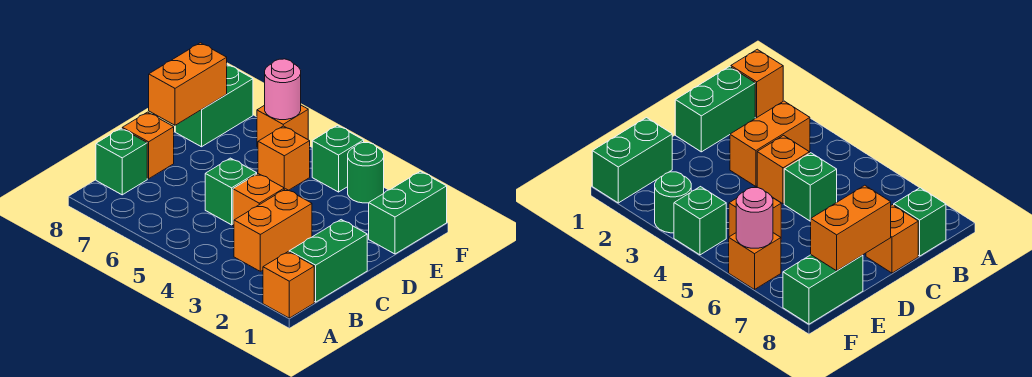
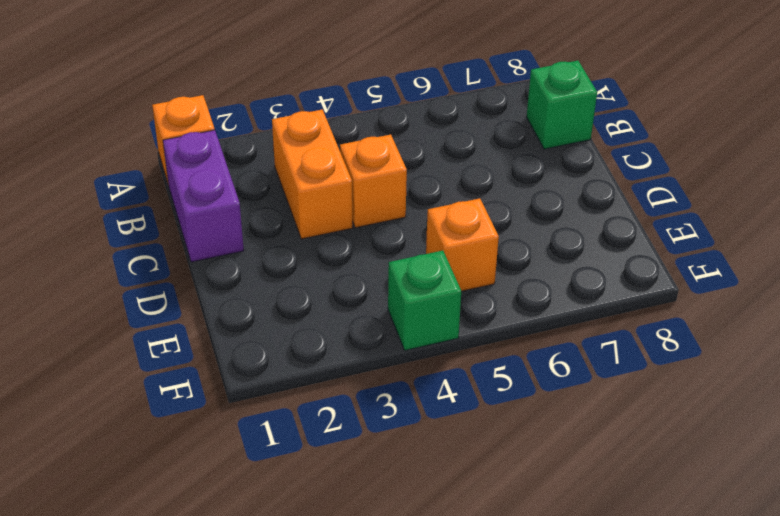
purple brick B1:C1 level 1 -> green brick B1:C1 level 1
none -> green brick C5 level 1
none -> orange brick C8 level 1
none -> green brick E1:F1 level 1

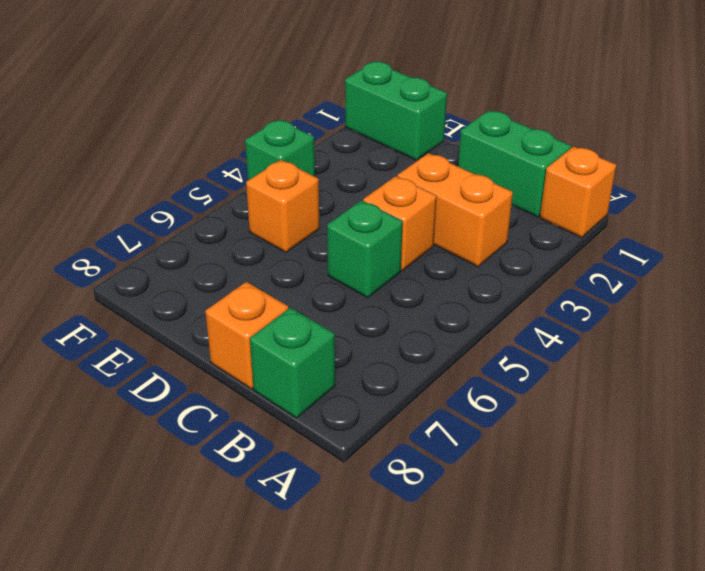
none -> green brick E8:F8 level 1
none -> green round brick F3 level 1
none -> orange brick F6 level 1

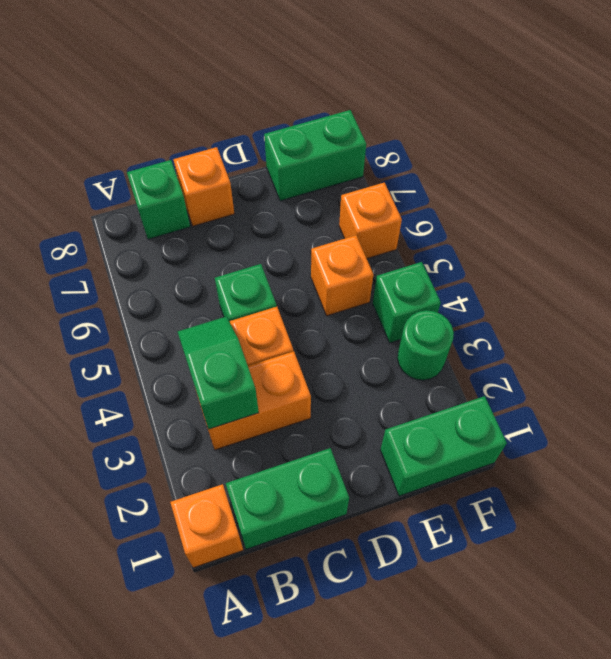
green slope B3:B4 level 2 top 3 -> none
none -> orange brick D8:E8 level 2
none -> pink round brick F6 level 2

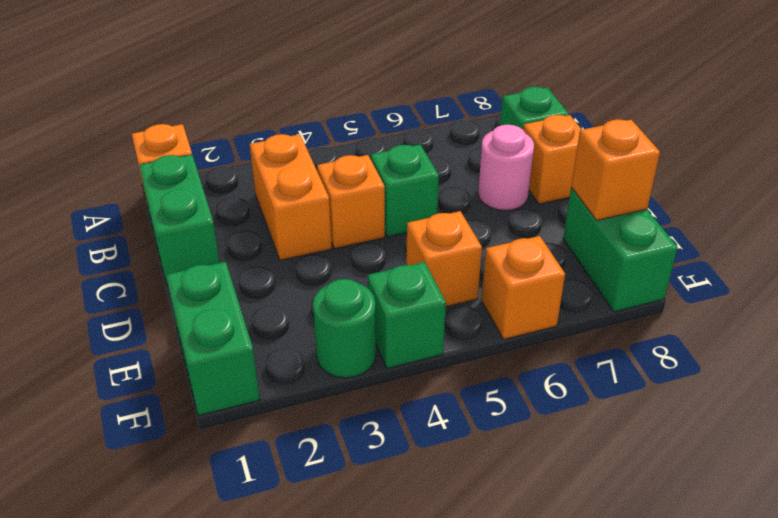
pink round brick C7 level 1 -> pink round brick F6 level 2
orange brick E8 level 2 -> orange brick D8:E8 level 2

